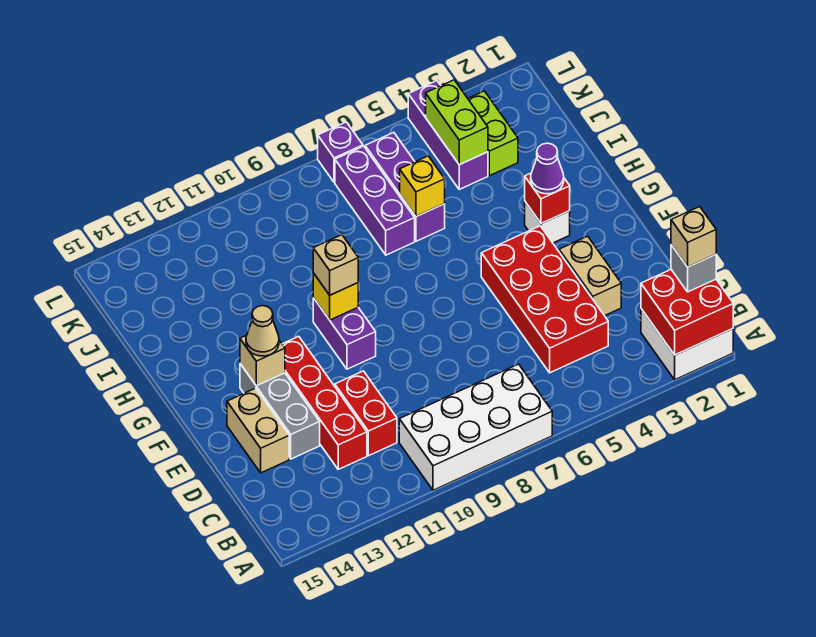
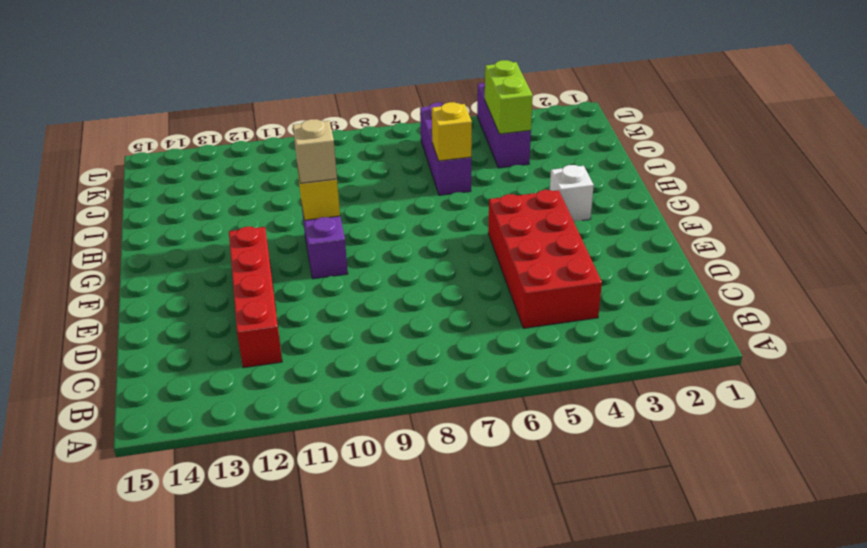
none -> white brick A1:B2 level 1
none -> white brick A7:B10 level 1
none -> red brick C11:D11 level 1

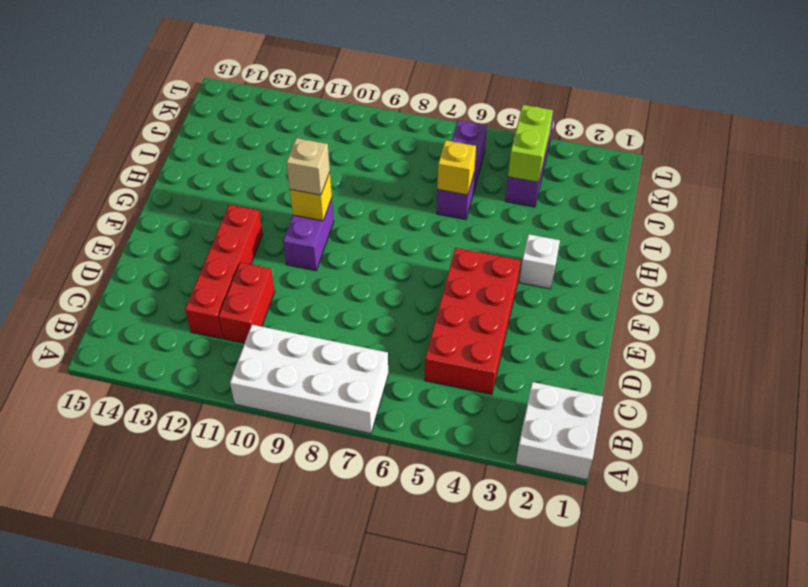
none -> tan brick D3:E3 level 1
none -> grey brick D13:F13 level 1
none -> tan brick D14:E14 level 1

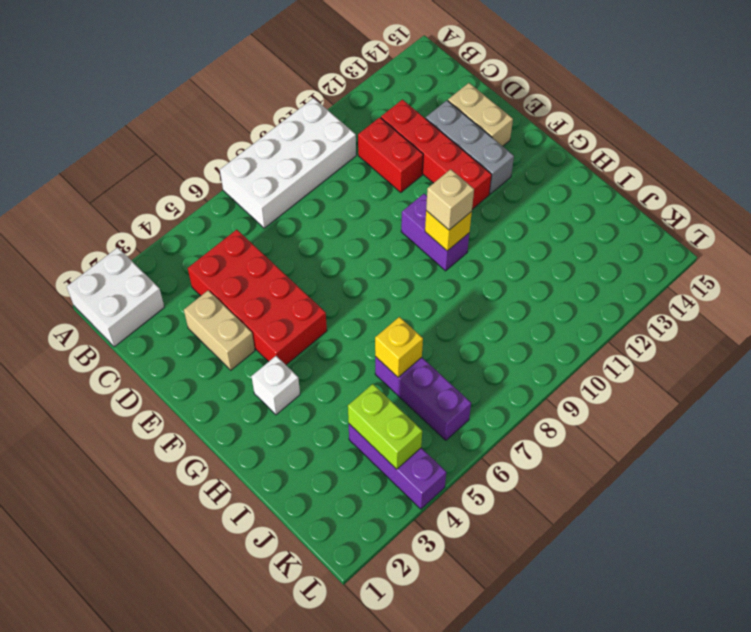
none -> purple brick I7:K7 level 1
none -> lime brick J3:K3 level 1
none -> purple brick L7 level 1

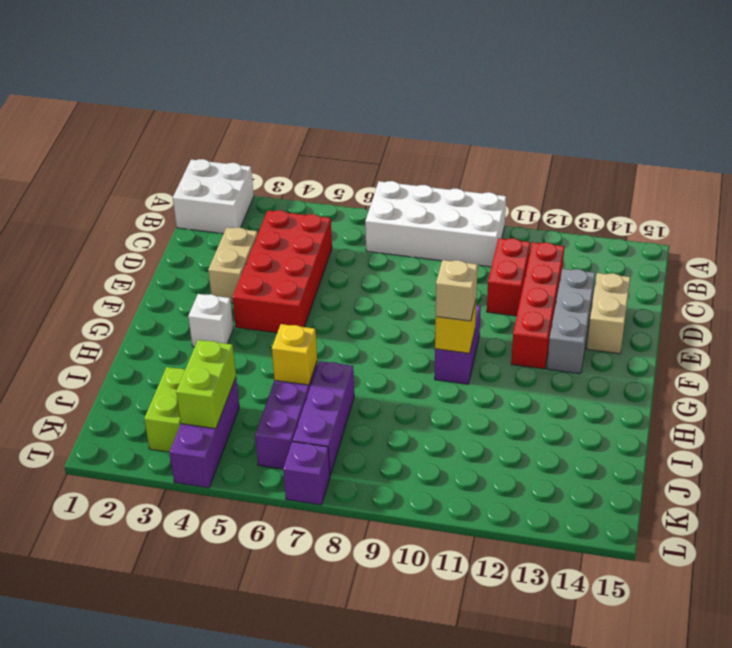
none -> red brick A1:B2 level 2
none -> tan brick F13 level 2
none -> red brick G3 level 2

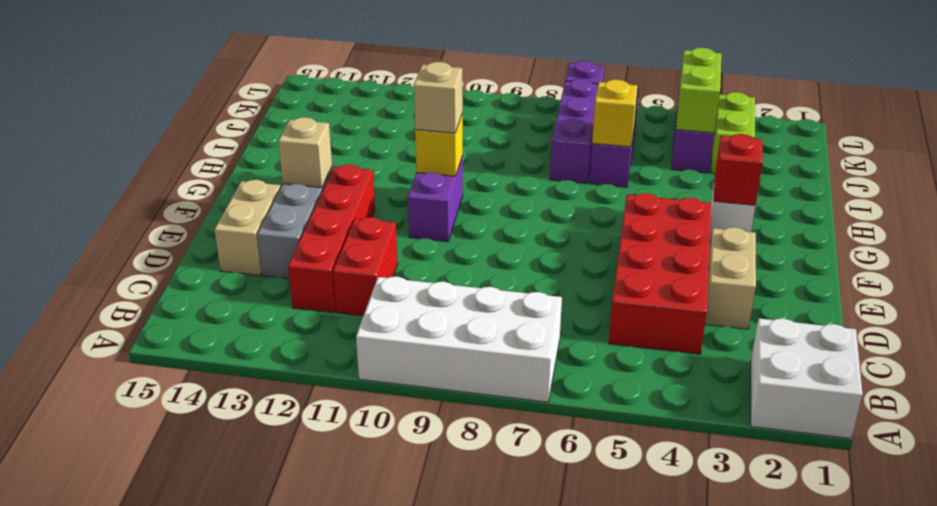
none -> red brick A1:B2 level 2
none -> grey brick B1 level 3
none -> tan cone F13 level 3

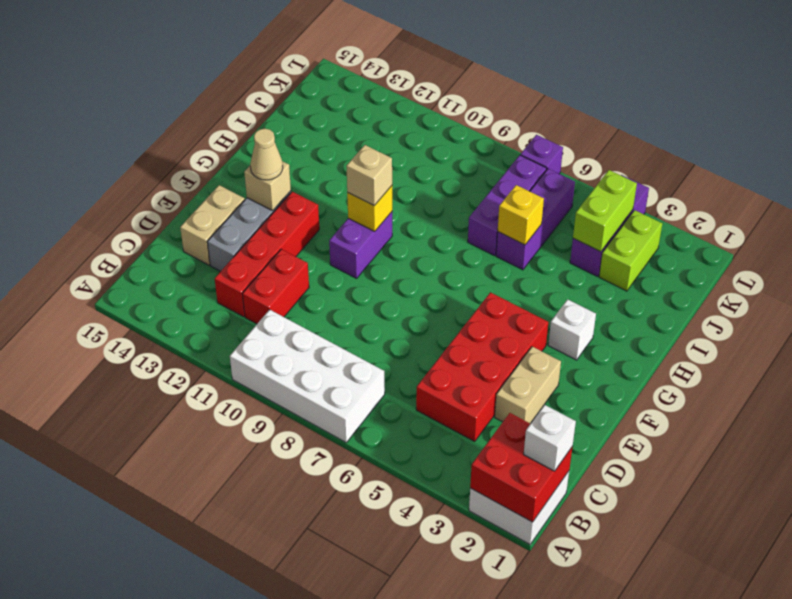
white brick B1 level 3 -> grey brick B1 level 3
none -> red brick G3 level 2
none -> purple cone G3 level 3
none -> tan brick B1 level 4

